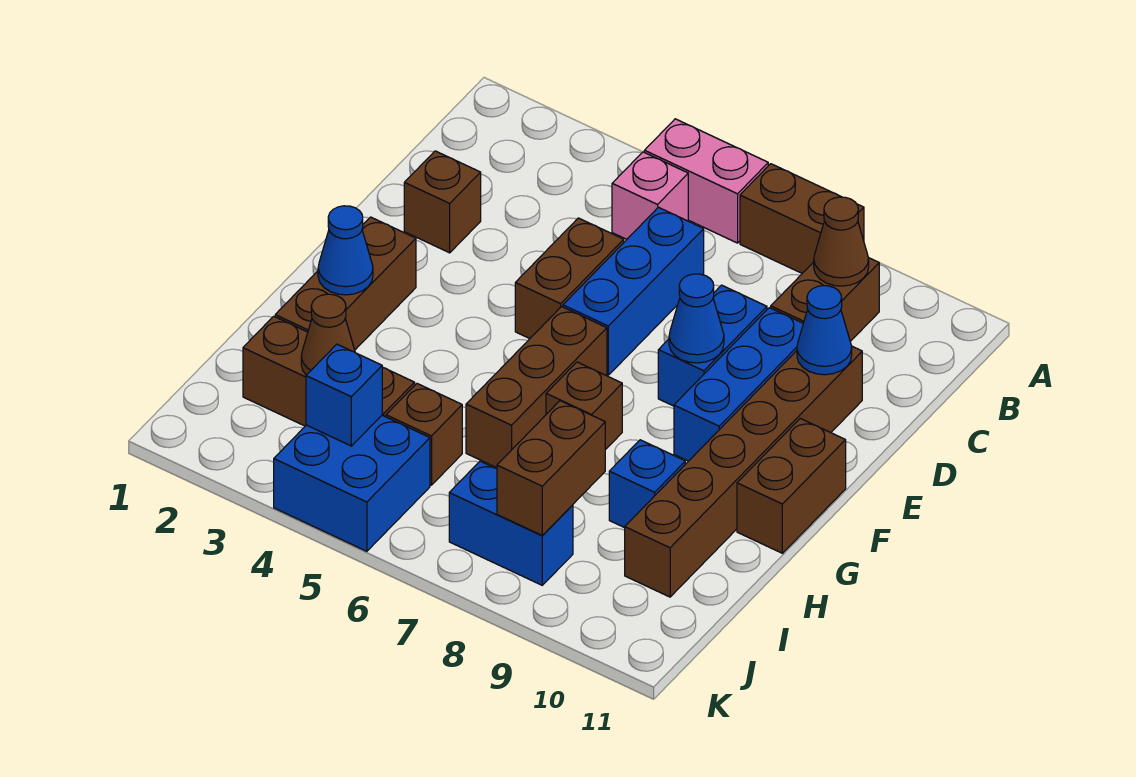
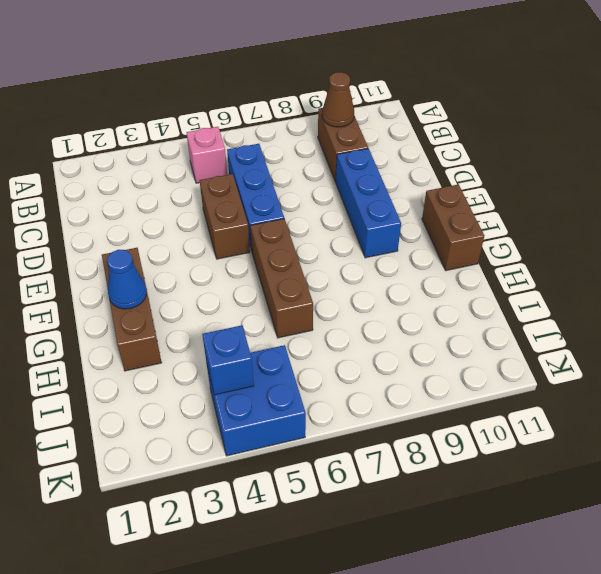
none -> pink brick A5:A6 level 1
none -> brown brick A7:A8 level 1
none -> brown brick D2 level 1

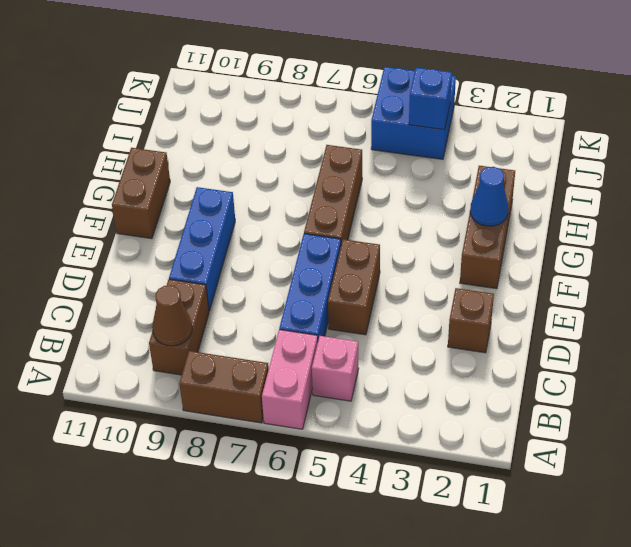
pink brick A6:B6 level 1 -> pink brick A5:A6 level 1
none -> blue brick D8:E8 level 1
none -> brown brick D10:I10 level 1
none -> brown brick G7 level 1

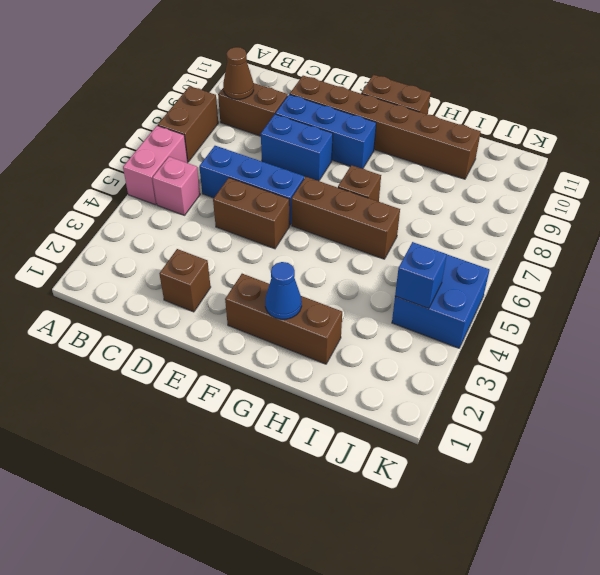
none -> blue brick H9 level 1
none -> brown brick I2:I4 level 1
none -> brown brick I5 level 1

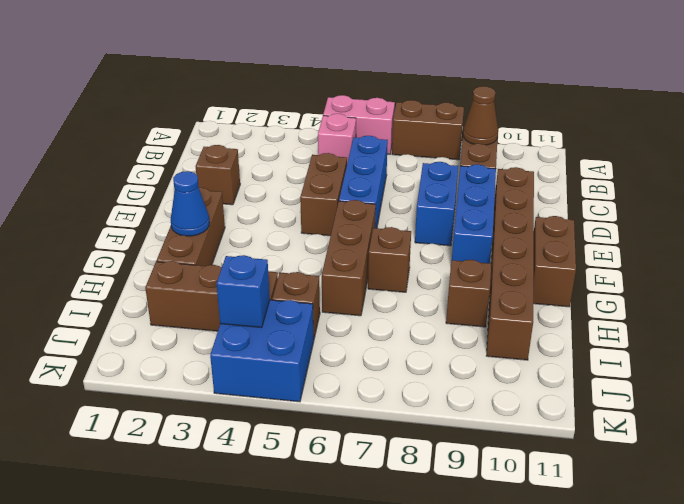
brown brick H9 level 1 -> blue brick H9 level 1
none -> blue brick J7:J8 level 1
none -> blue cone D10 level 2
none -> blue cone E8 level 2

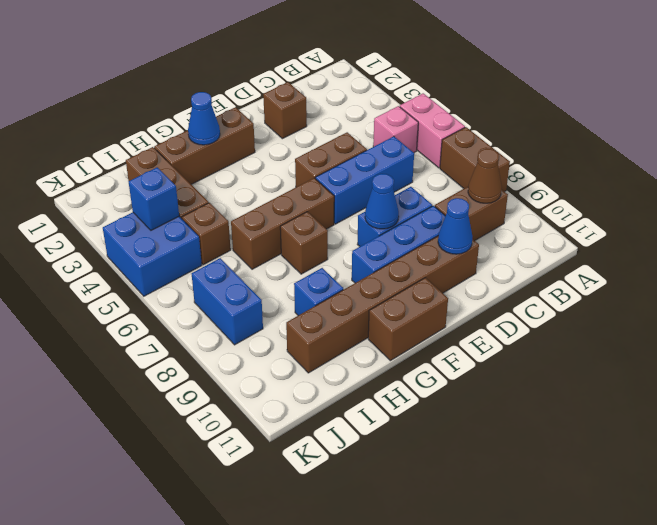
none -> brown cone I3 level 2
none -> brown brick I8:J8 level 2

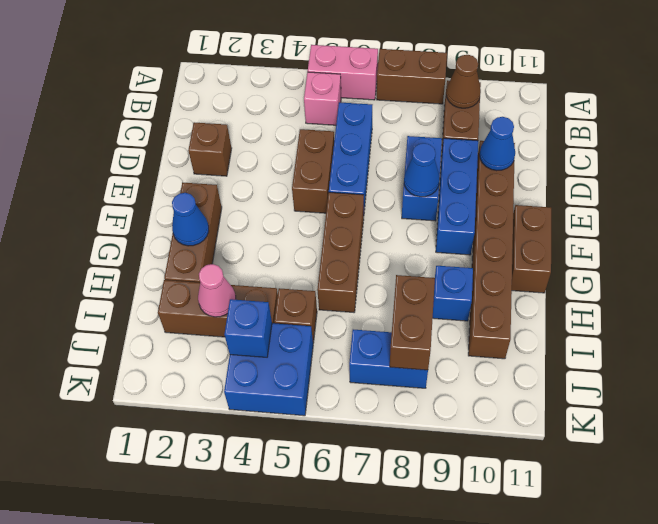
pink cone I3 level 2 -> brown cone I3 level 2
none -> brown brick G7 level 1

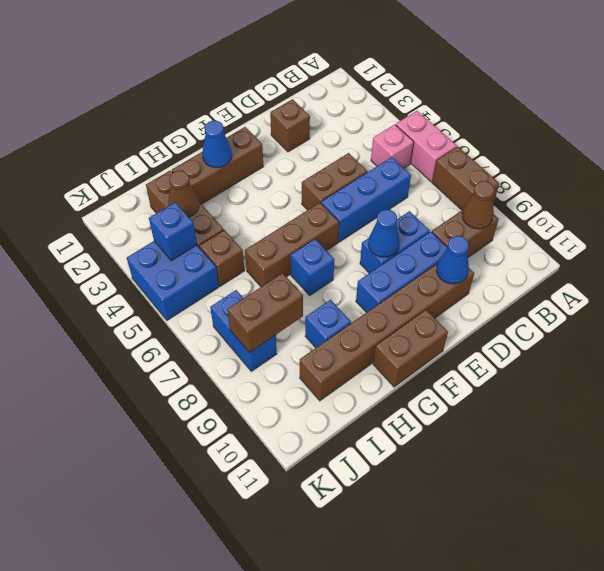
blue brick G7 level 1 -> brown brick G7 level 1

